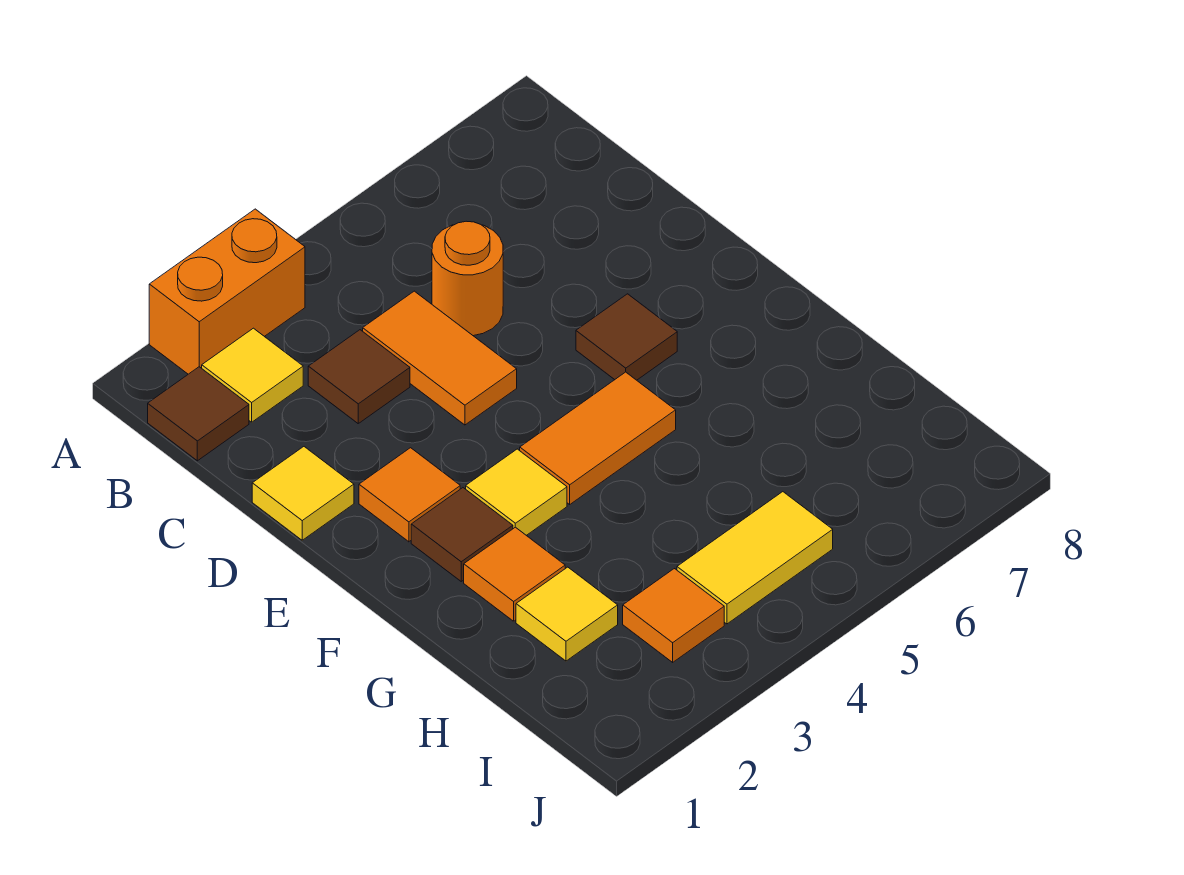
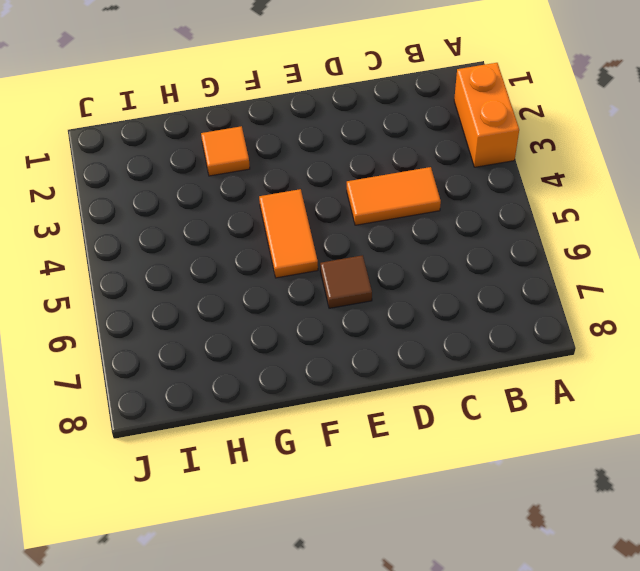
none -> brown tile B1 level 1
none -> yellow tile B2 level 1
none -> brown tile C3 level 1

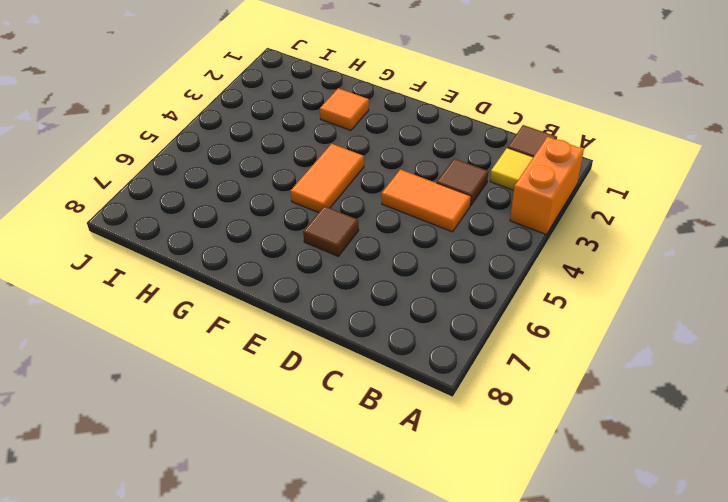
none -> orange round brick C5 level 1
none -> yellow tile D1 level 1
none -> orange tile E2 level 1

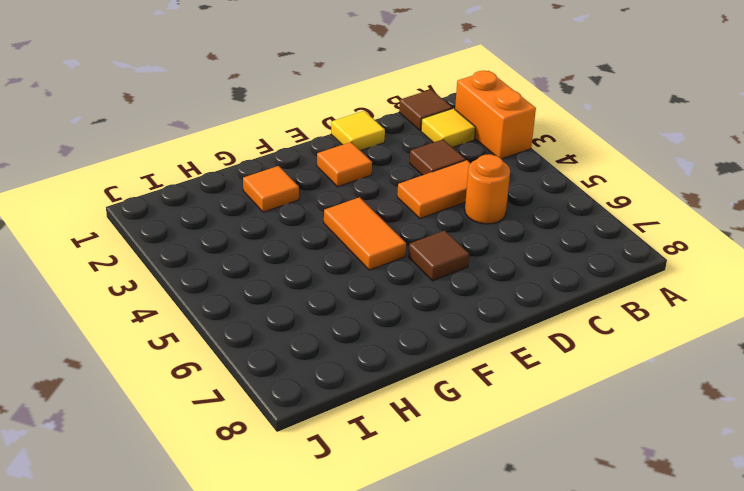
none -> brown tile F2 level 1
none -> yellow tile F3 level 1
none -> yellow tile H2 level 1

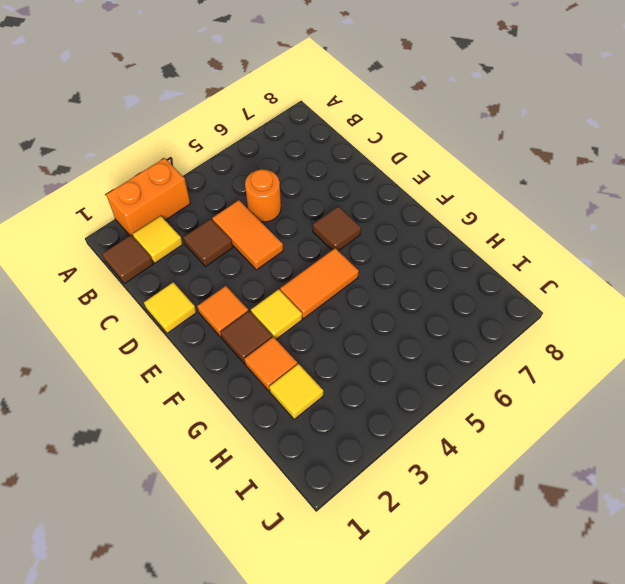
none -> orange tile I3 level 1
none -> yellow tile I4:I5 level 1

